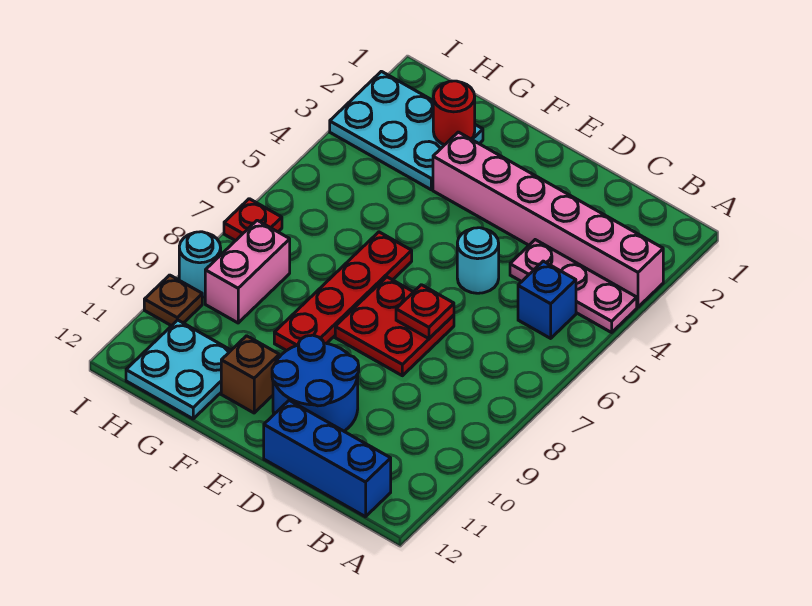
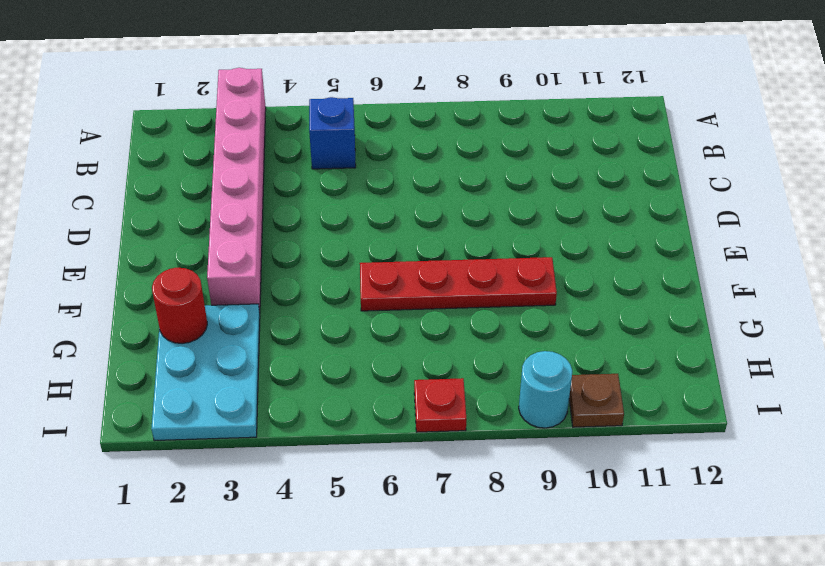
none -> pink plate A4:C4 level 1
none -> blue brick B12:D12 level 1
none -> cyan round brick D5 level 1

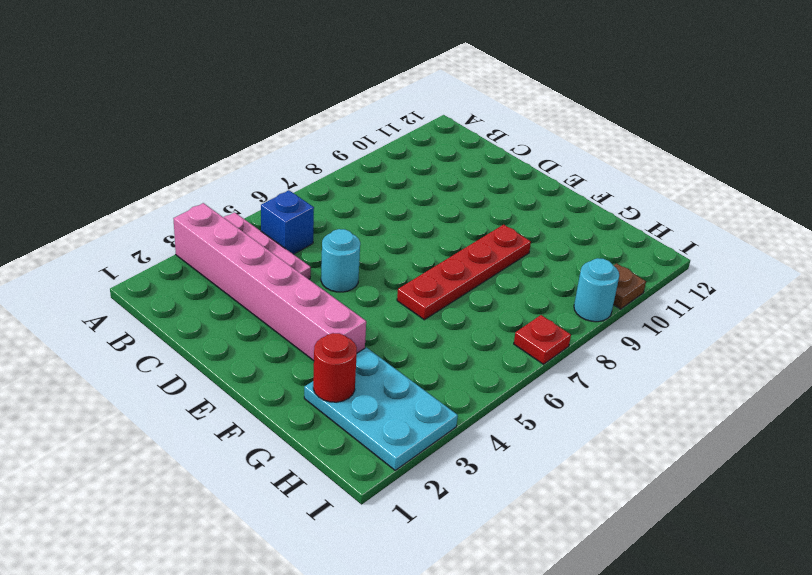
none -> blue brick B12:D12 level 1
none -> red plate D7:E8 level 1
none -> blue round brick D10:E11 level 1

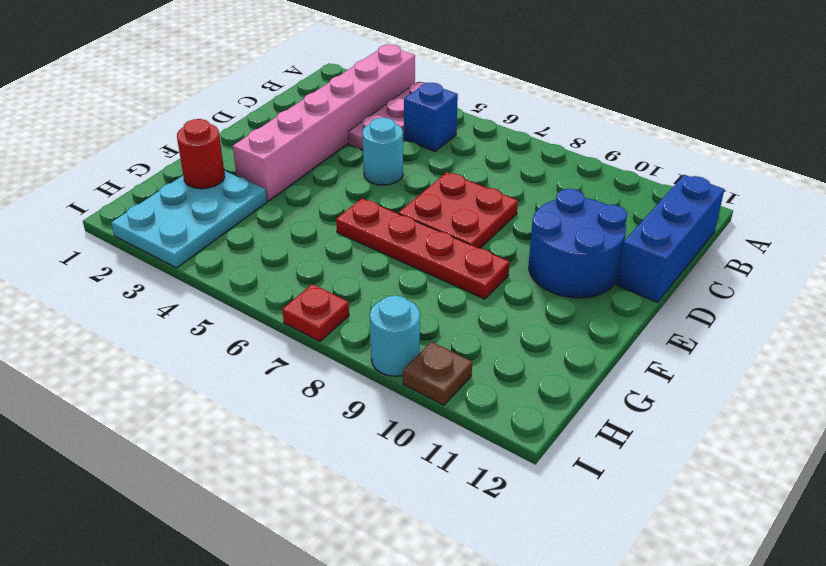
none -> brown brick F11 level 1
none -> cyan plate G11:H12 level 1
none -> pink brick H8:H9 level 1

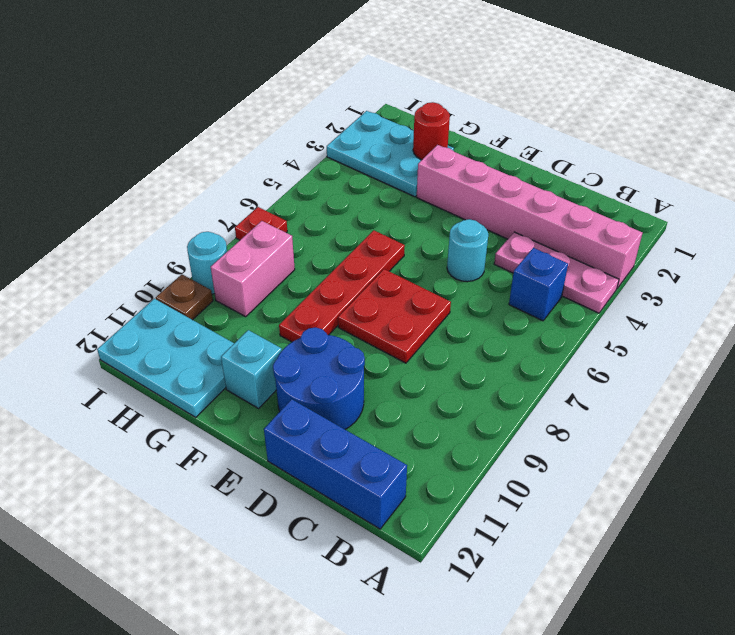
cyan brick F11 level 1 -> brown brick F11 level 1
cyan plate G11:I12 level 1 -> cyan plate G11:H12 level 1
none -> red plate D7 level 2

